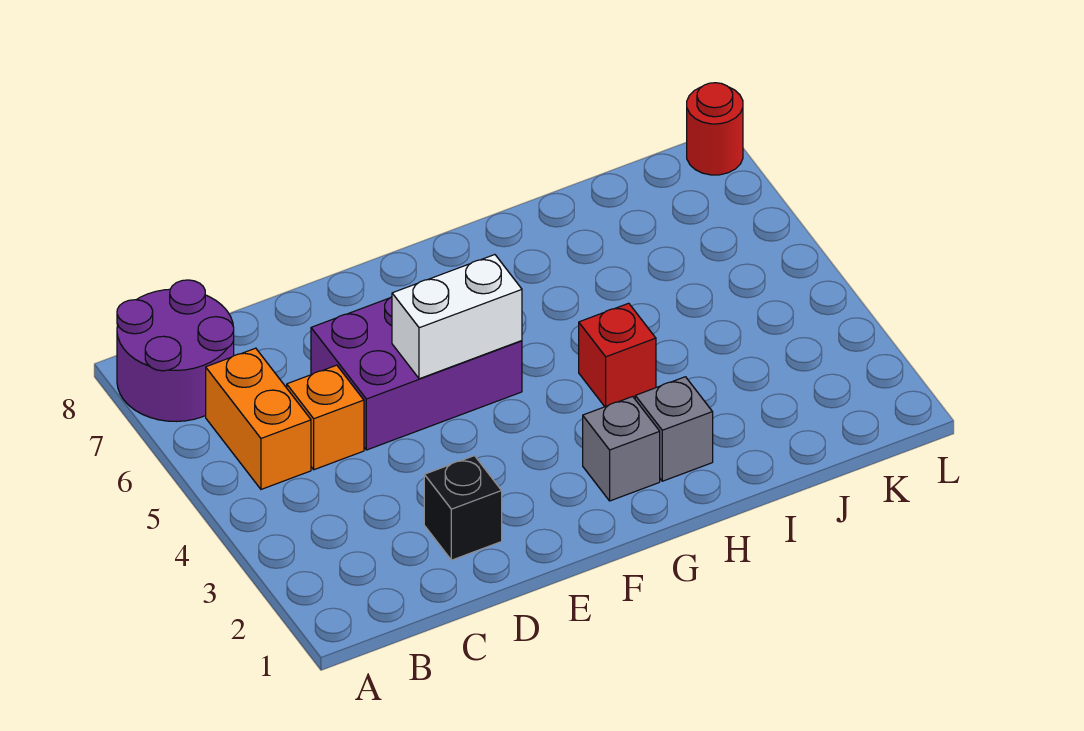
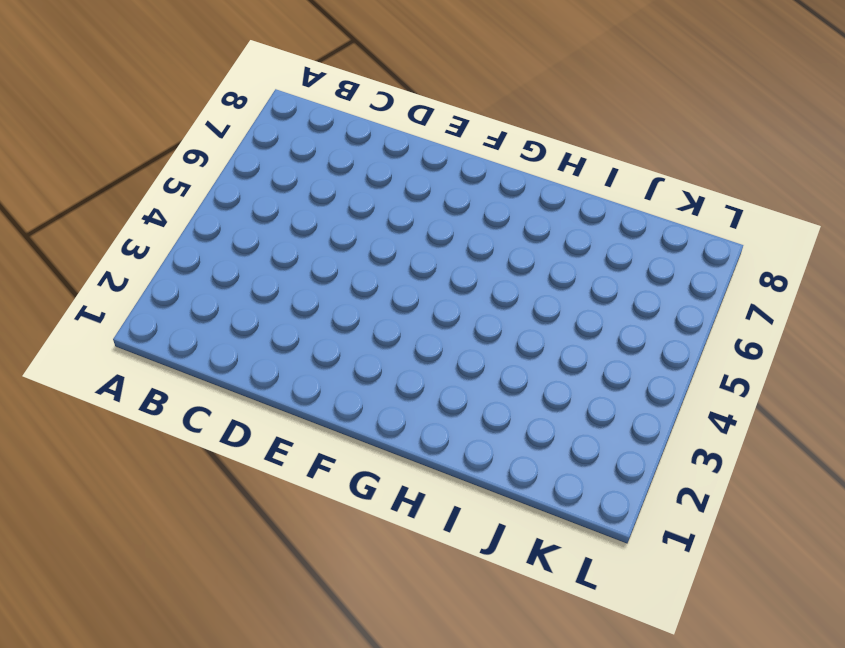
none -> purple round brick A7:B8 level 1
none -> orange brick B5:B6 level 1

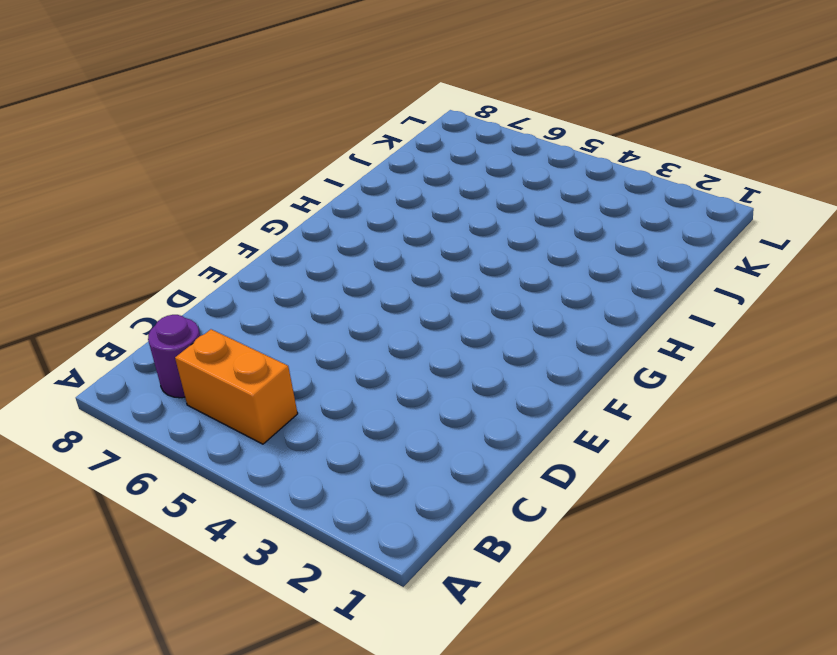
purple round brick B7 level 1 -> purple round brick A7:B8 level 1
none -> orange brick C5 level 1
none -> black brick D2 level 1

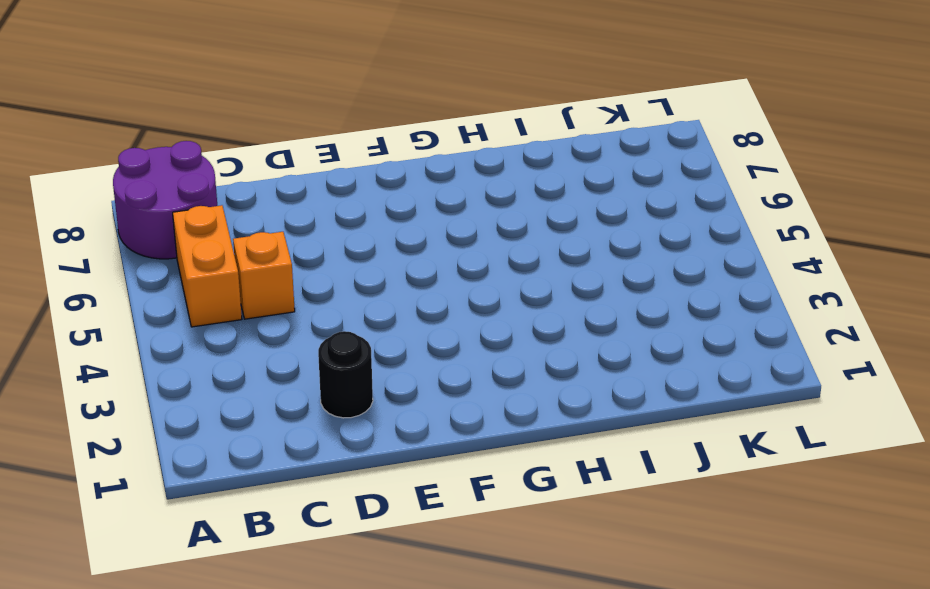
black round brick D2 level 1 -> black brick D2 level 1
none -> purple brick D5:F6 level 1
none -> grey brick G2 level 1

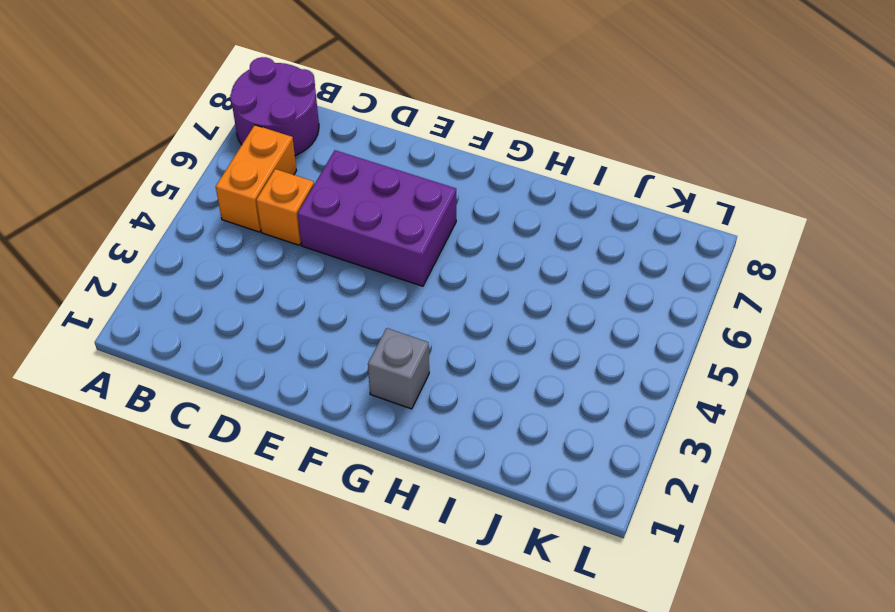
none -> black brick D2 level 1
none -> grey brick H2 level 1

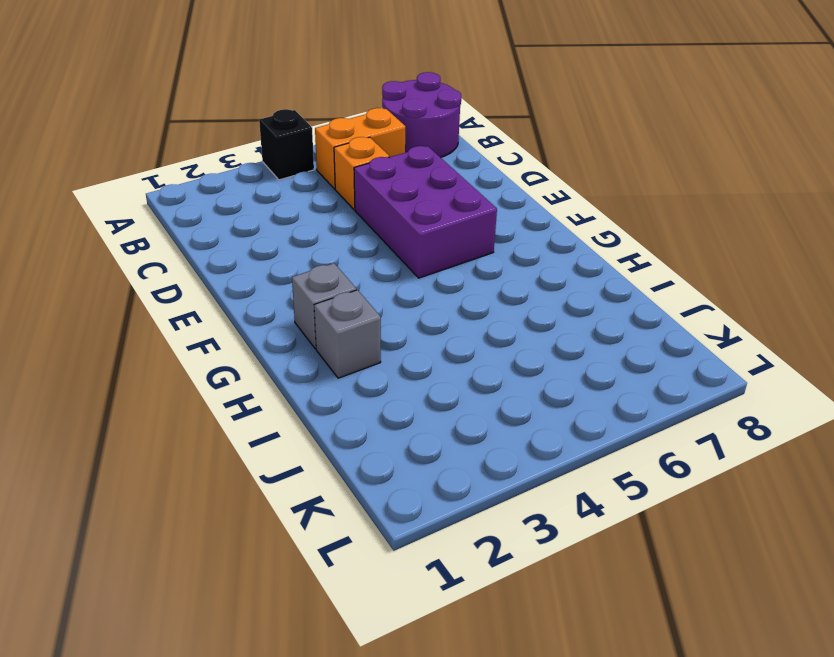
black brick A4 level 1 -> black brick D2 level 1
none -> red brick H4 level 1
none -> red round brick L8 level 1

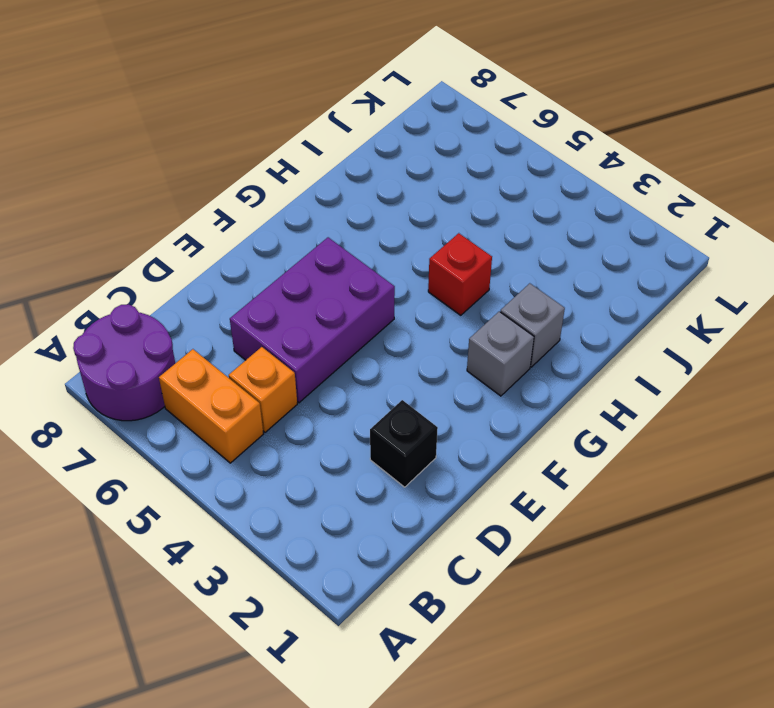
none -> red round brick L8 level 1
none -> white brick E5:F5 level 2

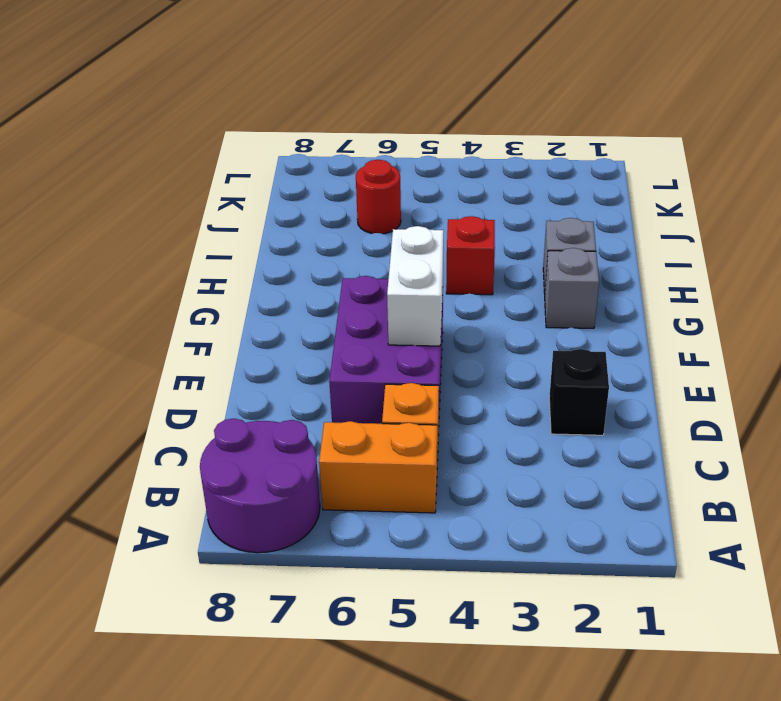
red round brick J6 level 1 -> red round brick L8 level 1

